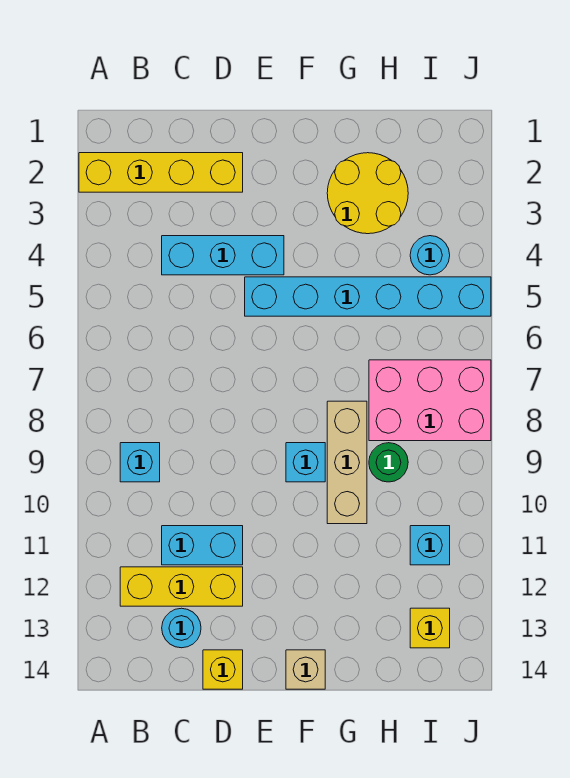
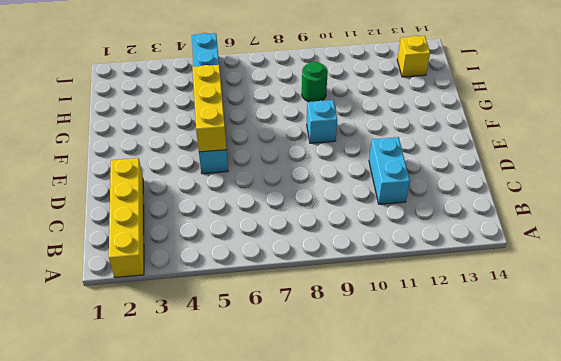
yellow brick E5:G5 level 2 -> yellow brick B12:D12 level 1
none -> cyan brick B9 level 1
none -> cyan brick C4:E4 level 1
none -> cyan round brick C13 level 1

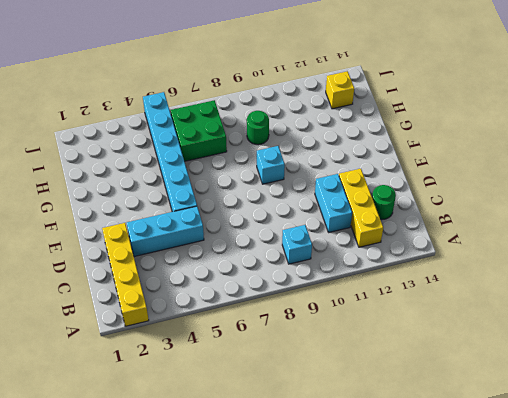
green round brick C13 level 1 -> cyan round brick C13 level 1
cyan brick D3:D5 level 1 -> cyan brick C4:E4 level 1
green brick H6:I7 level 1 -> pink brick H7:J8 level 1
none -> yellow brick D14 level 1
none -> tan brick F14 level 1
none -> yellow round brick G2:H3 level 1

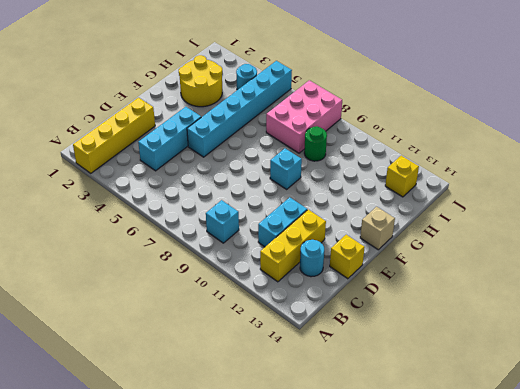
none -> tan brick G8:G10 level 1
none -> cyan brick I11 level 1

